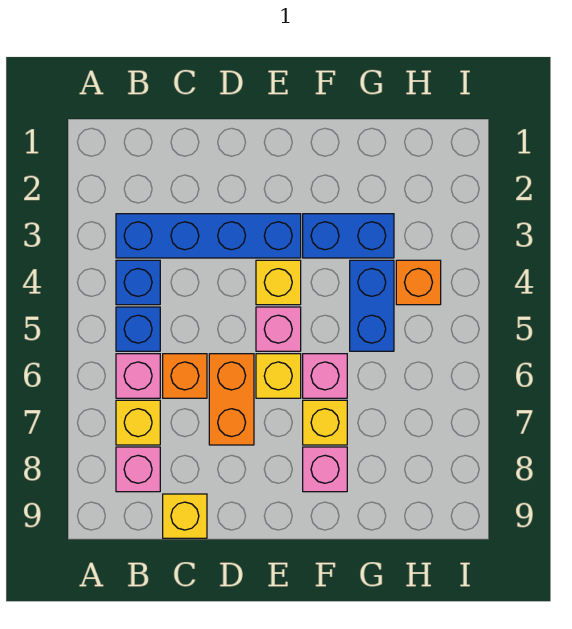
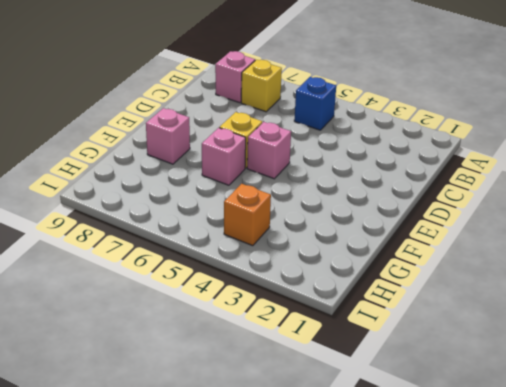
none -> blue brick B3:E3 level 1
none -> blue brick B4 level 1
none -> pink brick B6 level 1

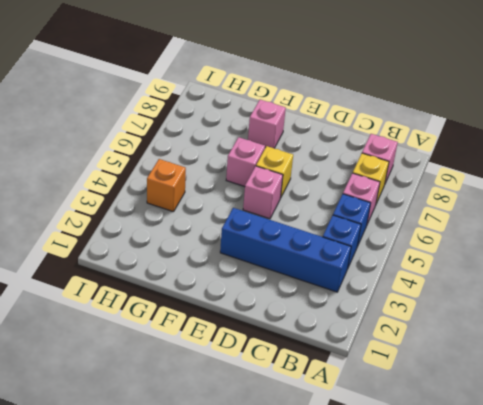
none -> orange brick C6 level 1
none -> yellow brick C9 level 1
none -> orange brick D6:D7 level 1

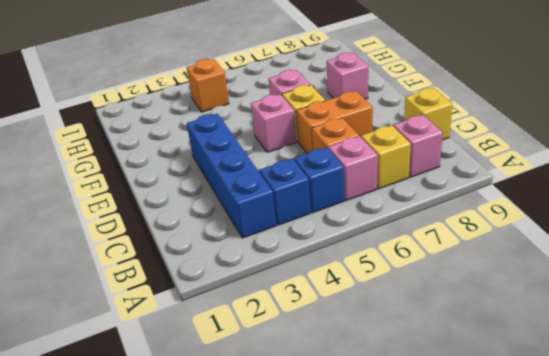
none -> yellow brick E4 level 1
none -> blue brick F3:G3 level 1
none -> yellow brick F7 level 1

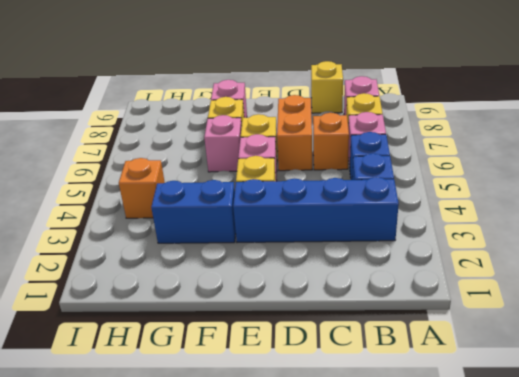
none -> blue brick G4:G5 level 1

